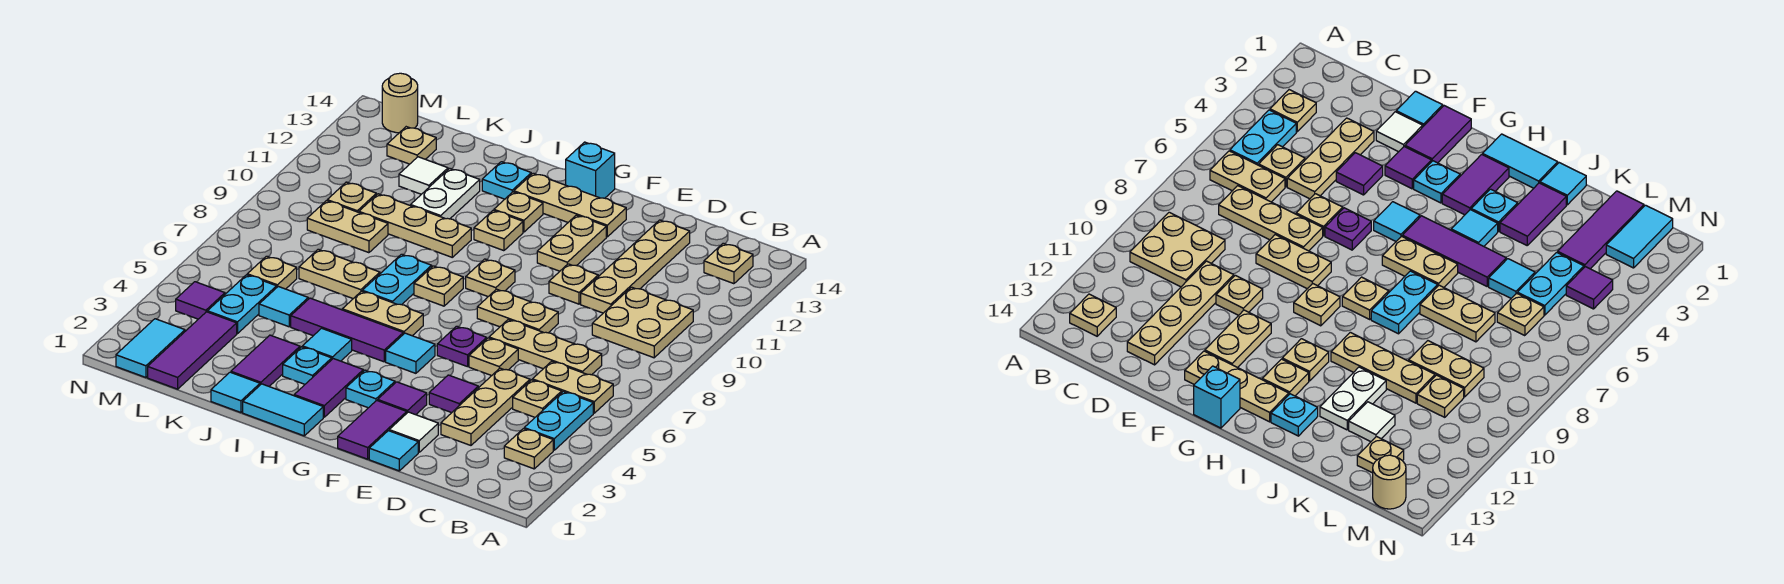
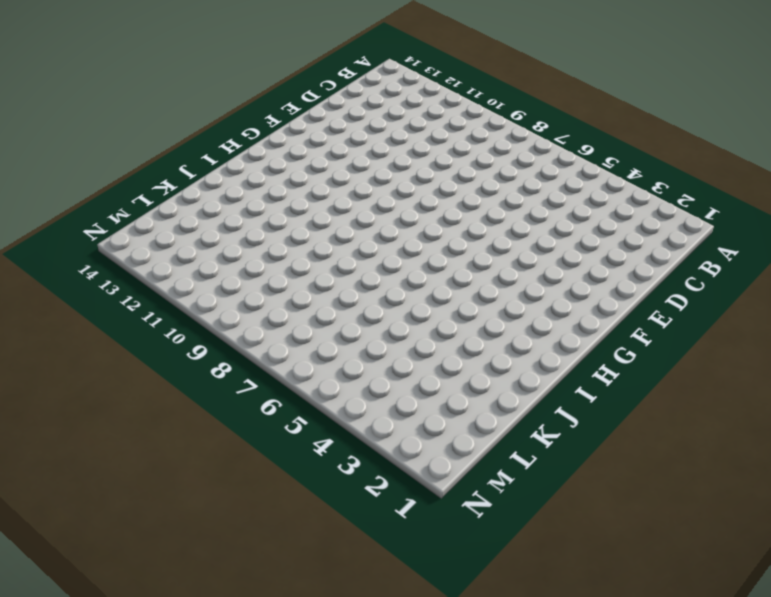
none -> tan plate B3 level 1
none -> cyan plate B4:B5 level 1
none -> tan plate B6:C6 level 1
none -> tan plate B9:C10 level 1

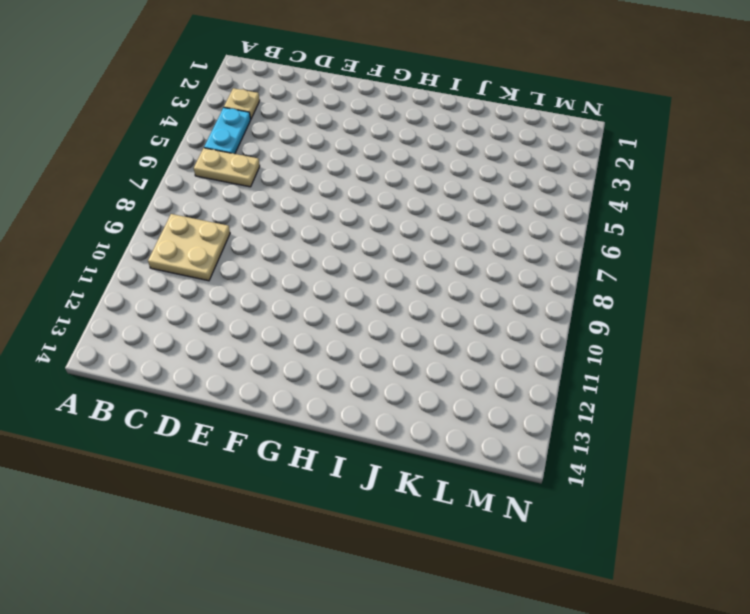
none -> tan plate B13 level 1
none -> tan plate C5 level 1
none -> tan plate C7:E7 level 1
none -> tan plate D3:D5 level 1

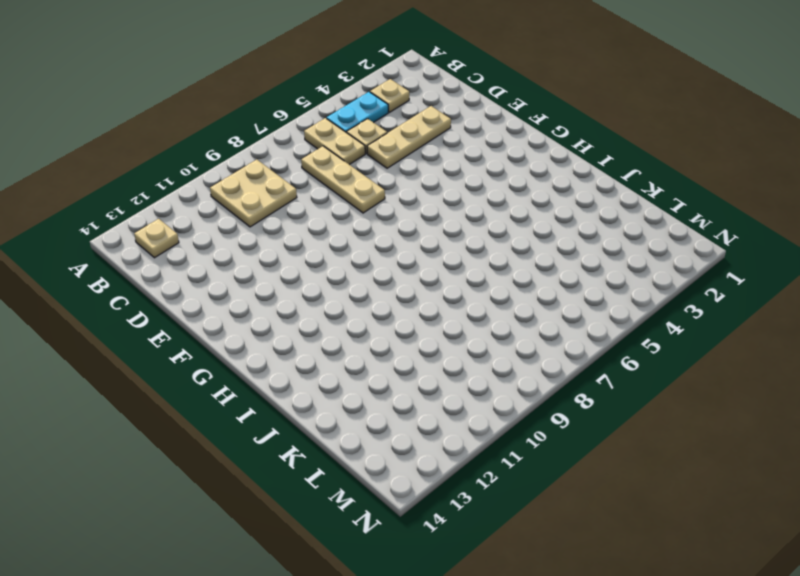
none -> tan plate D10:D13 level 1
none -> cyan tile E1 level 1
none -> white tile E2 level 1
none -> purple tile E4 level 1

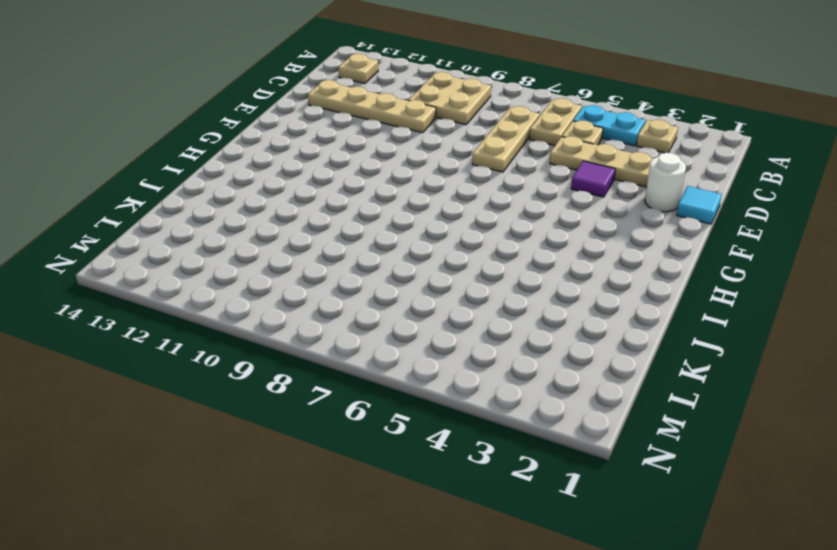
white round brick E2 level 1 -> white tile E2 level 1
none -> tan plate E6 level 1
none -> tan plate E8:F8 level 1
none -> tan plate E10 level 1
none -> purple tile F1:F2 level 1

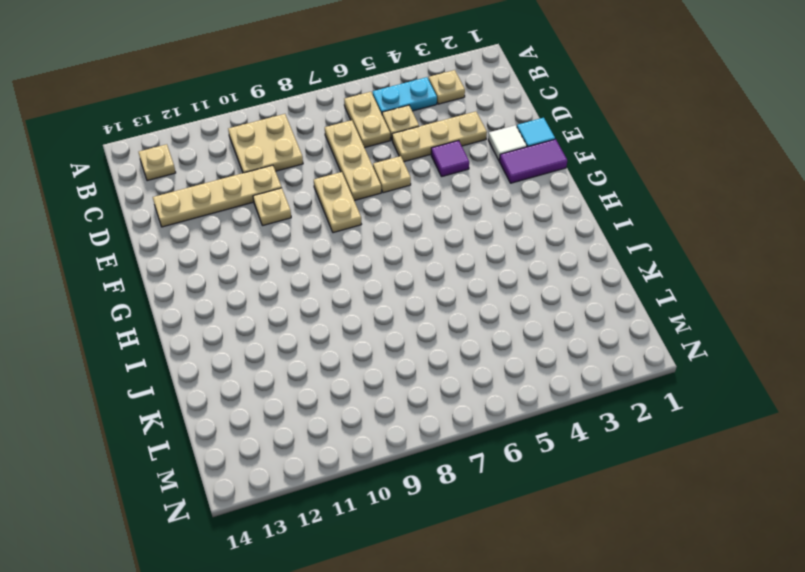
none -> purple tile F3 level 1
none -> purple plate F6 level 1
none -> tan plate F11:F12 level 1
none -> tan plate F13:H13 level 1

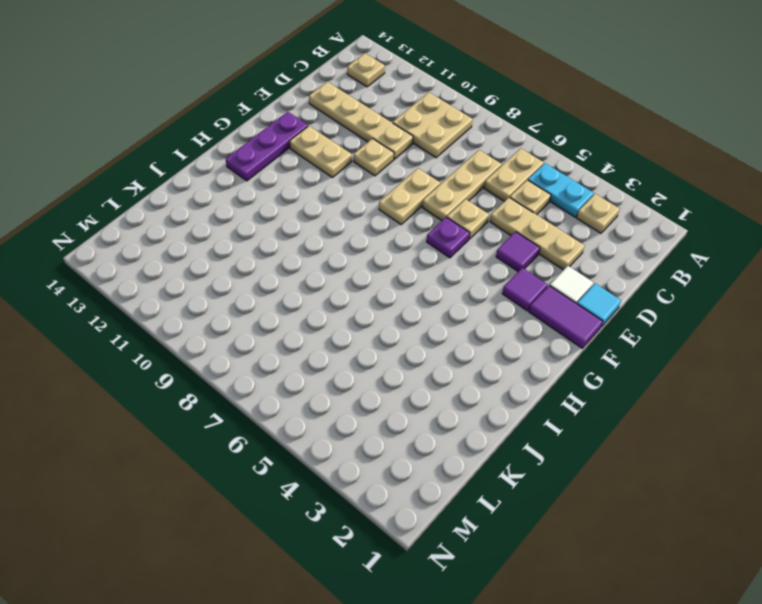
purple plate F13:H13 level 1 -> tan plate F13:H13 level 1
none -> cyan plate G3 level 1
none -> cyan tile G5 level 1
none -> tan plate G9 level 1
none -> cyan brick G14 level 1

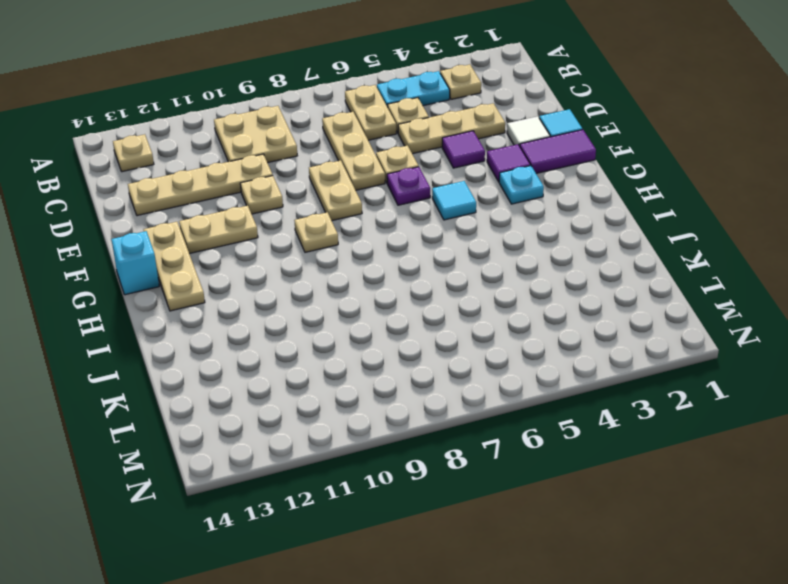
none -> cyan tile H1:I1 level 1
none -> purple tile H2:H3 level 1
none -> purple tile H5:J5 level 1
none -> tan plate H6:I6 level 1

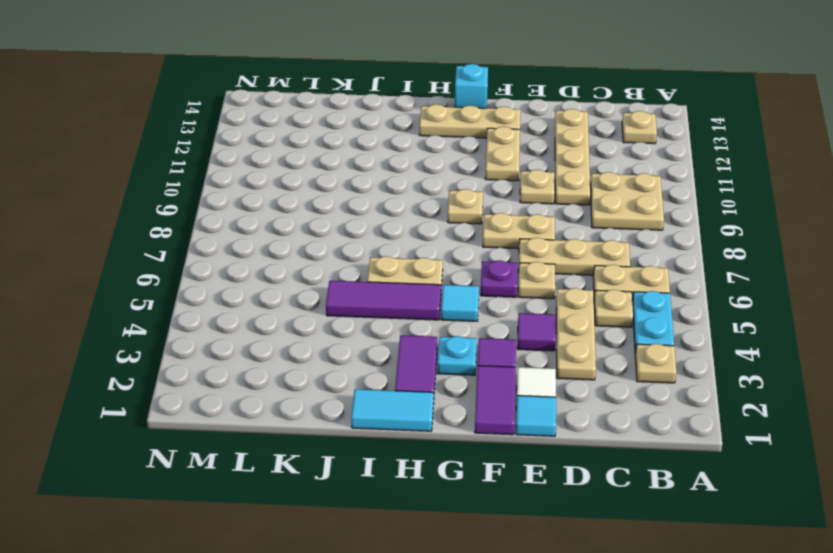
none -> tan plate H8 level 1
none -> tan plate H11 level 1
none -> tan plate H12 level 1
none -> cyan plate I3 level 1

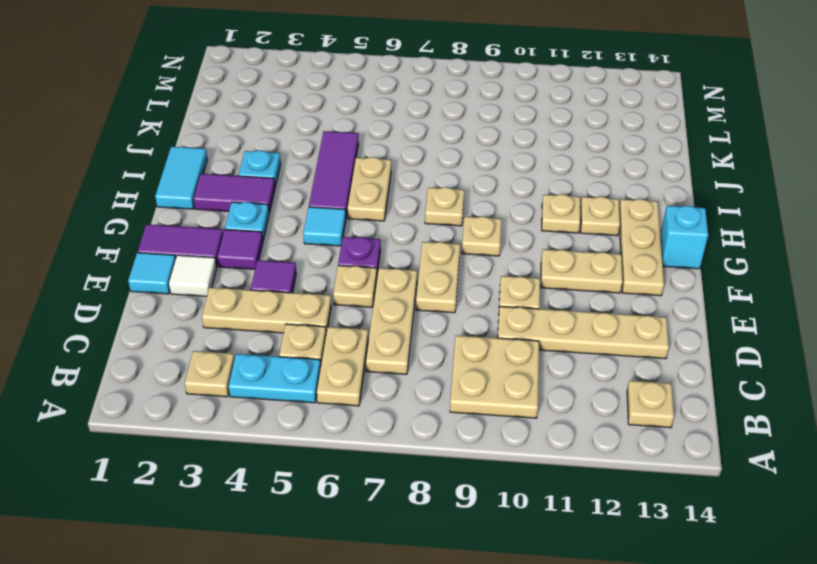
none -> cyan tile I4 level 1
none -> cyan plate I7:I8 level 1
none -> tan plate I10:K10 level 1
none -> cyan plate I13 level 1

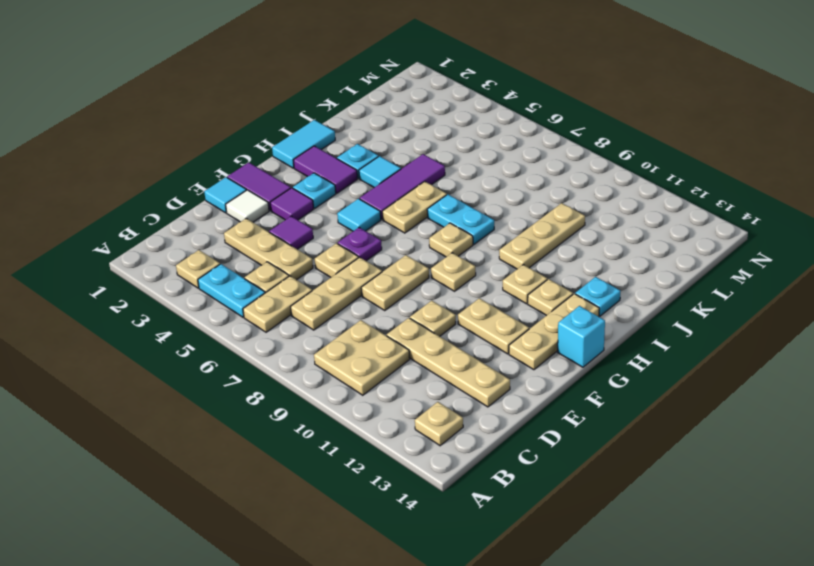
none -> cyan tile J1 level 1
none -> purple tile J2:J3 level 1
none -> tan plate J7:K7 level 1
none -> white plate J11:J12 level 1

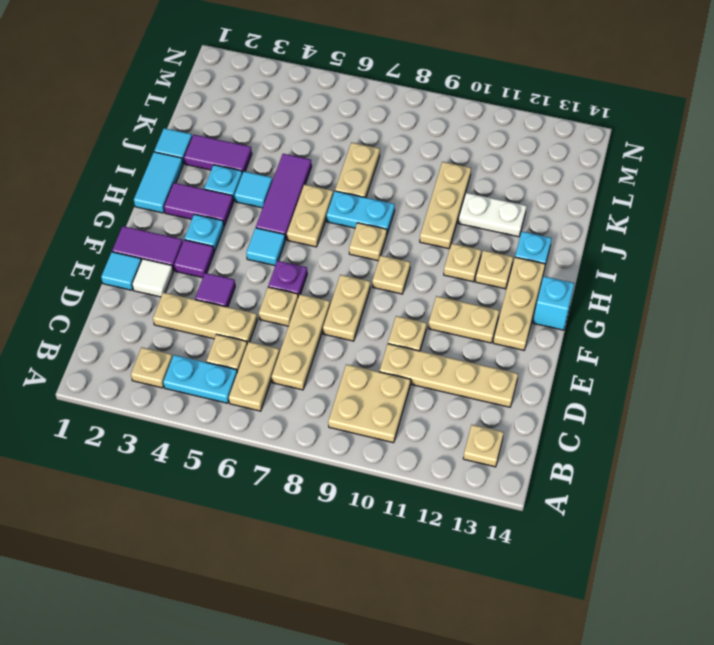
none -> cyan tile K5 level 1
none -> tan plate K9:L9 level 1
none -> white tile K12 level 1
none -> purple tile L1:L3 level 1

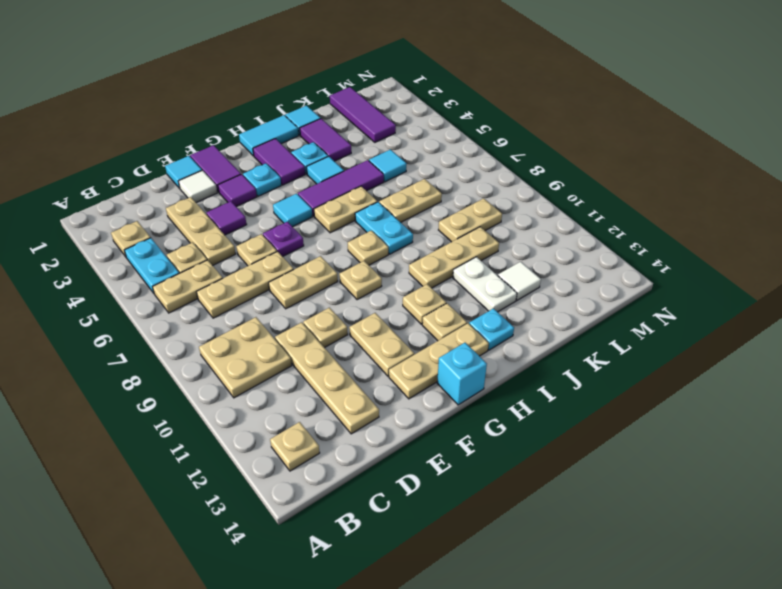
none -> cyan plate L4:L5 level 1
none -> tan plate L6 level 1
none -> tan plate L10 level 1
none -> tan plate L13 level 1

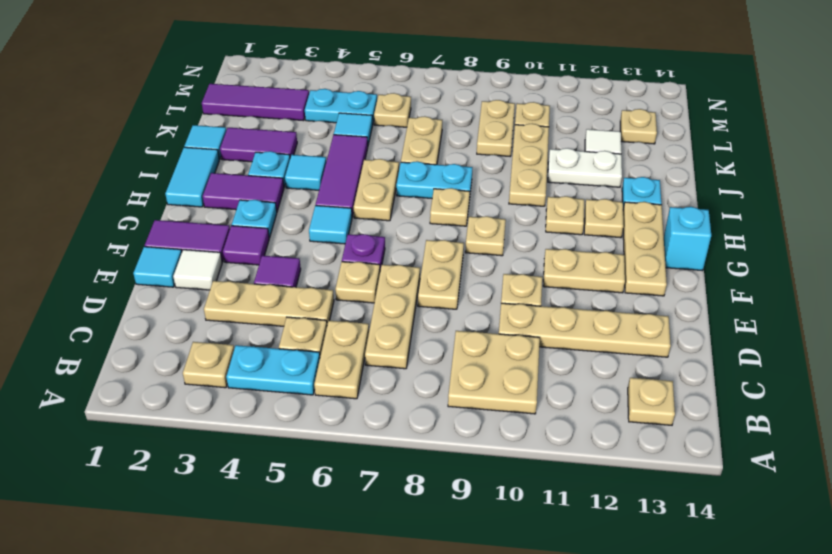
none -> cyan tile M1:M2 level 1
none -> purple tile M4 level 1
none -> tan round brick M14 level 1

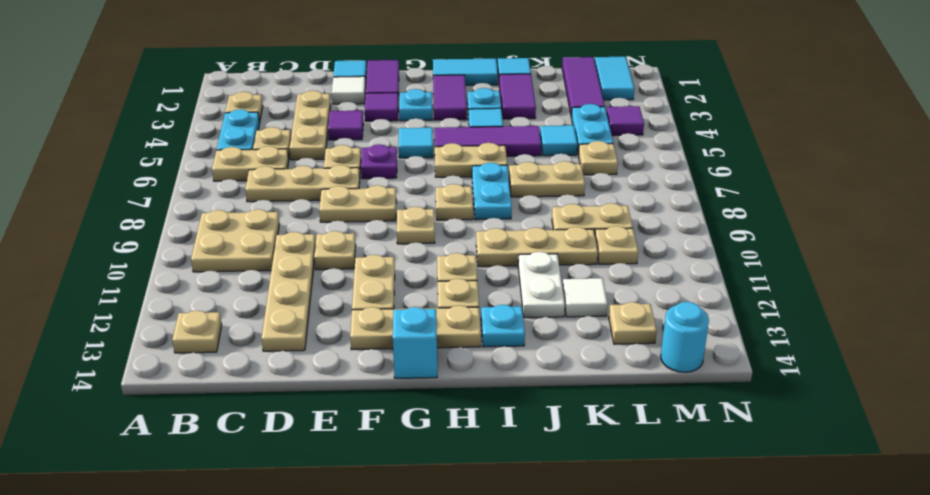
cyan round brick M14 level 1 -> tan round brick M14 level 1

